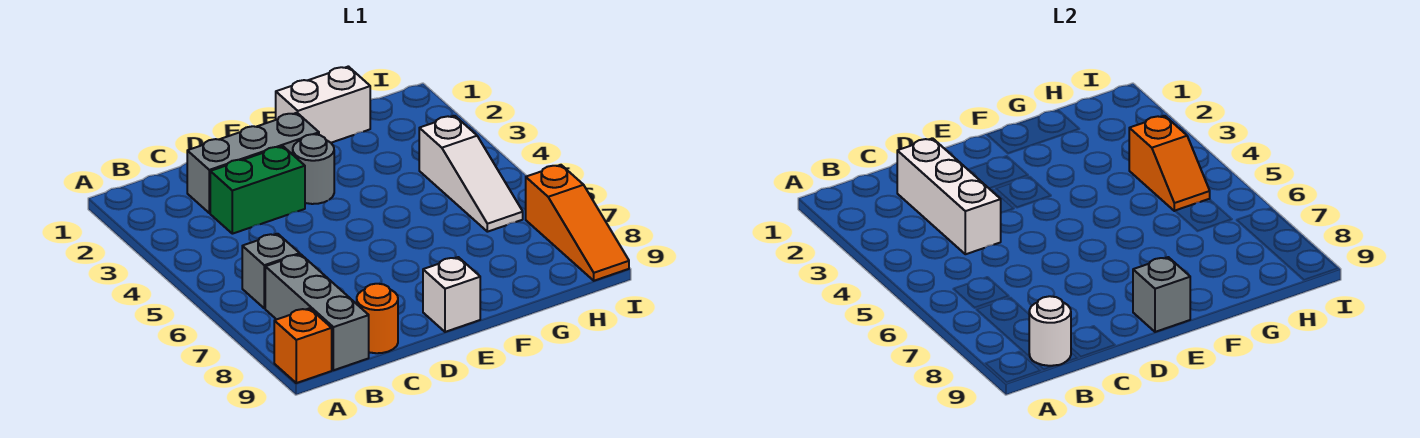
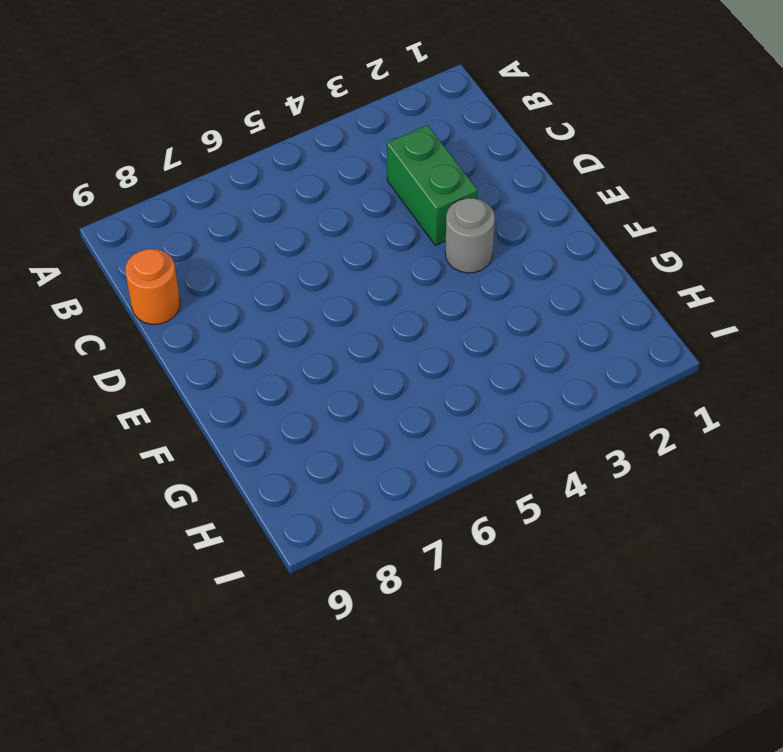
none -> orange brick A9 level 1
none -> grey brick B6 level 1
none -> grey brick B7:B9 level 1

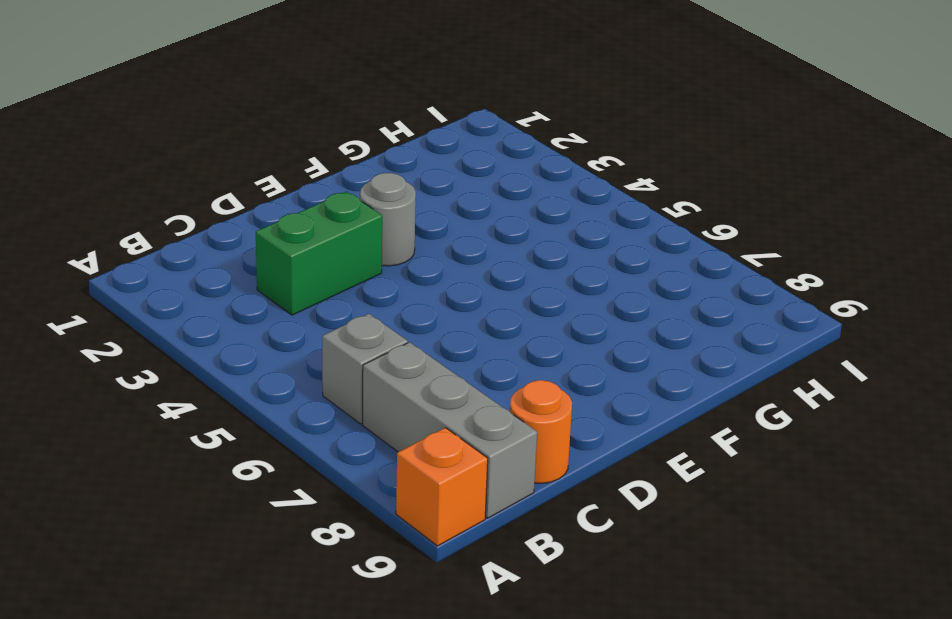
none -> grey brick C2:E2 level 1
none -> white brick E9 level 1
none -> white brick F1:G1 level 1

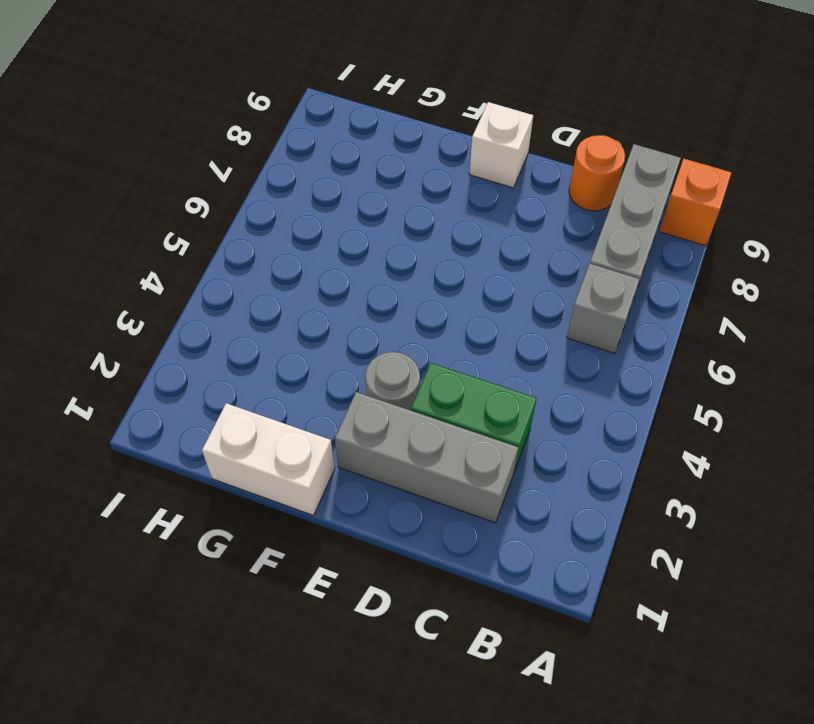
none -> white slope H4:H6 level 1 top 4
none -> orange slope I7:I9 level 1 top 7
none -> white round brick B9 level 2

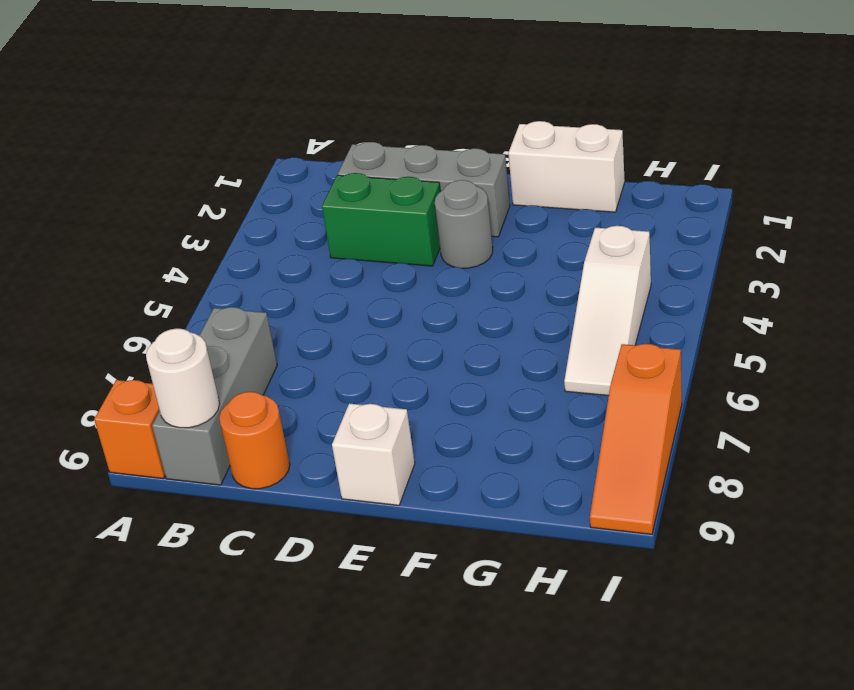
none -> grey brick B6 level 1
none -> white brick C2:C4 level 2
none -> grey brick E9 level 2

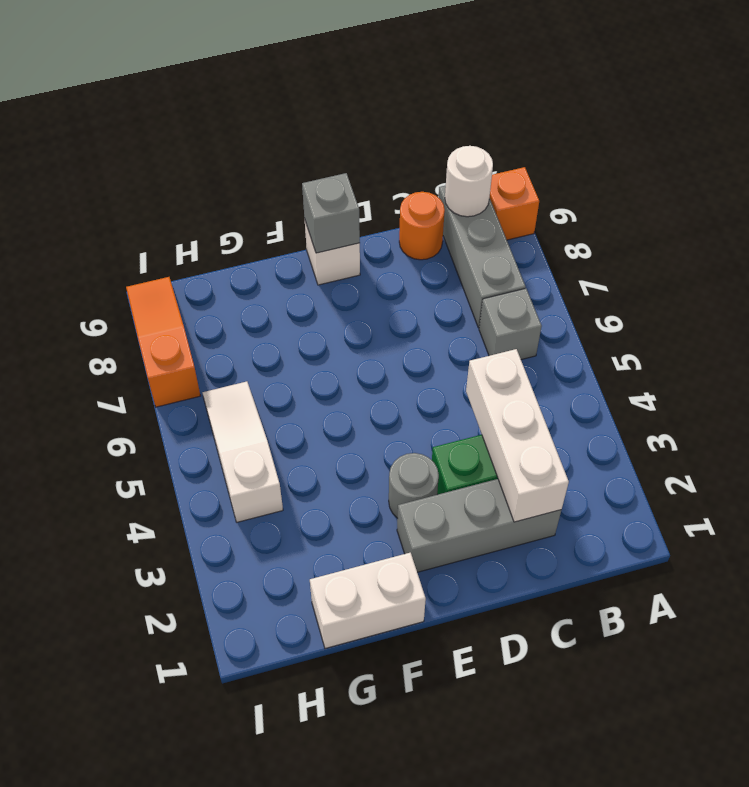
none -> orange slope H4:H5 level 2 top 4

